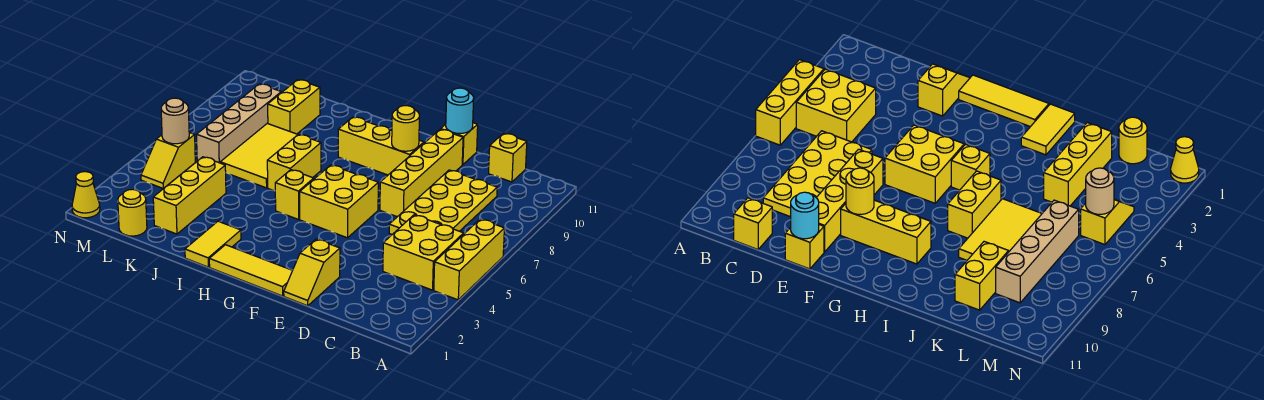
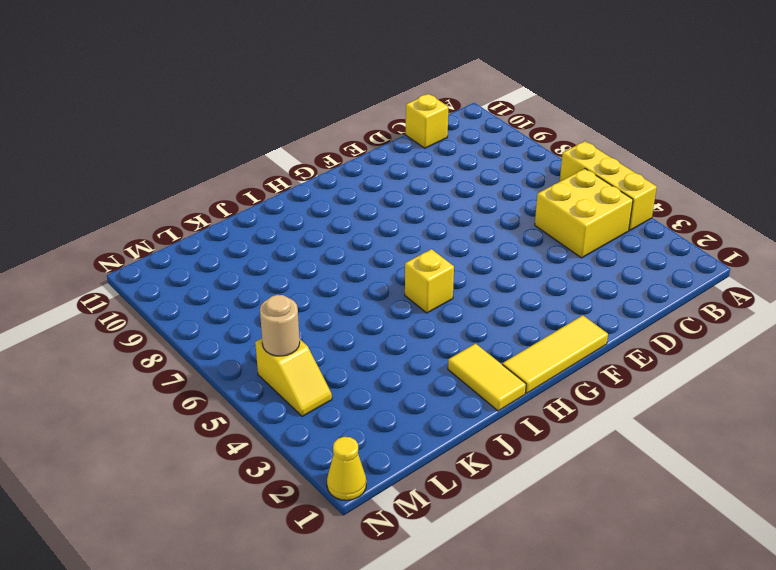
none -> yellow plate C6:D9 level 1
none -> yellow slope E1:E2 level 1 top 2
none -> yellow brick E7:E10 level 1

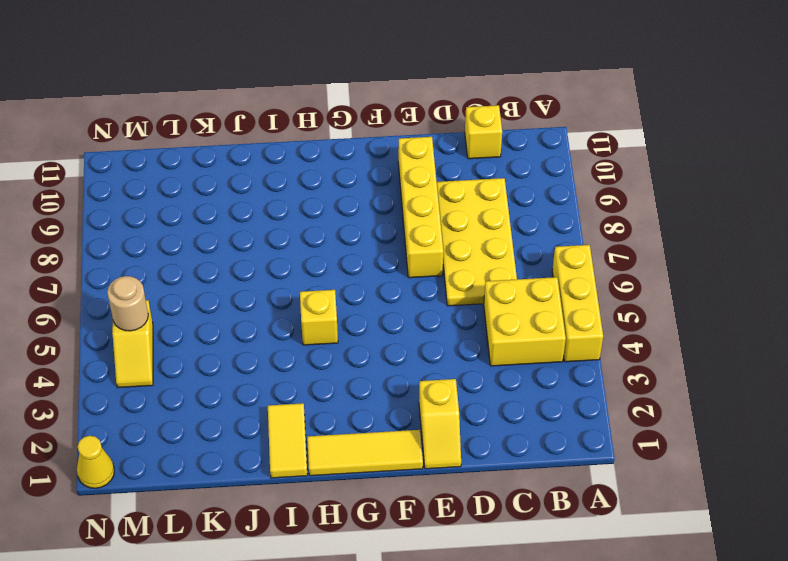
none -> yellow brick E11 level 1
none -> yellow brick F5:G6 level 1
none -> yellow brick F9:H9 level 1

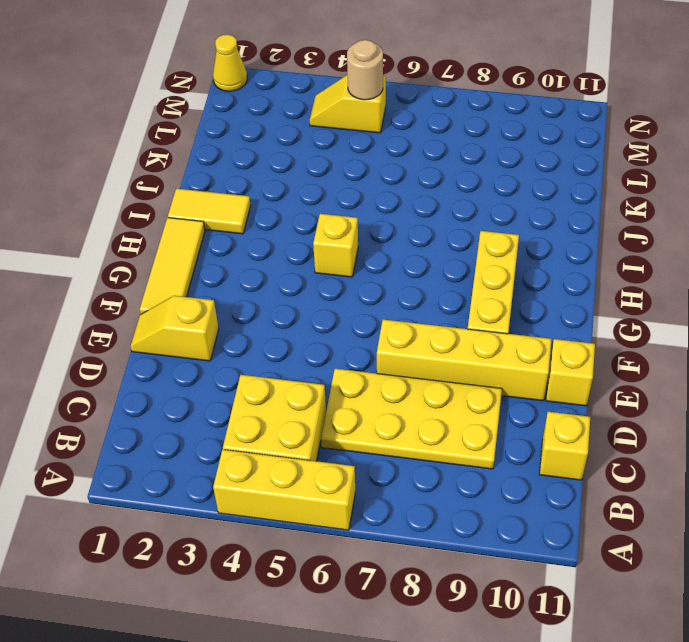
none -> yellow brick F5:G6 level 1
none -> yellow brick I6:I7 level 1
none -> yellow tile J6:K8 level 1

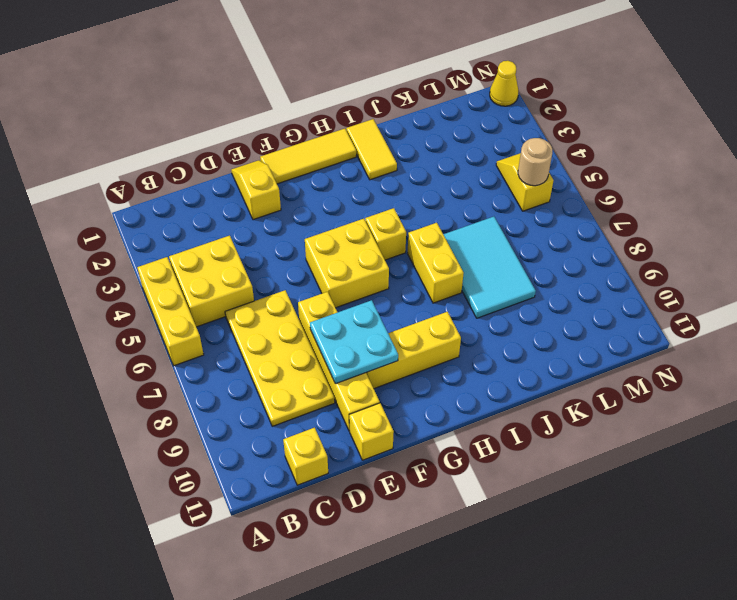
cyan plate E8:F9 level 2 -> yellow round brick F9 level 2
cyan tile J6:K8 level 1 -> yellow tile J6:K8 level 1
none -> yellow brick K2:K4 level 1
none -> yellow brick K9:K10 level 1
none -> yellow round brick L1 level 1

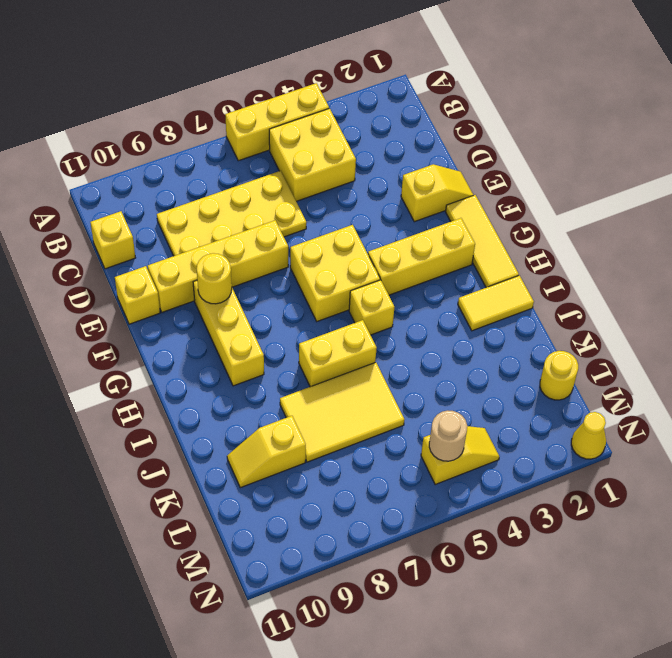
yellow brick G2:G4 level 1 -> yellow brick K2:K4 level 1
yellow slope K9:K10 level 1 top 9 -> yellow brick K9:K10 level 1
none -> tan brick L6:L9 level 1
none -> cyan round brick E11 level 2

